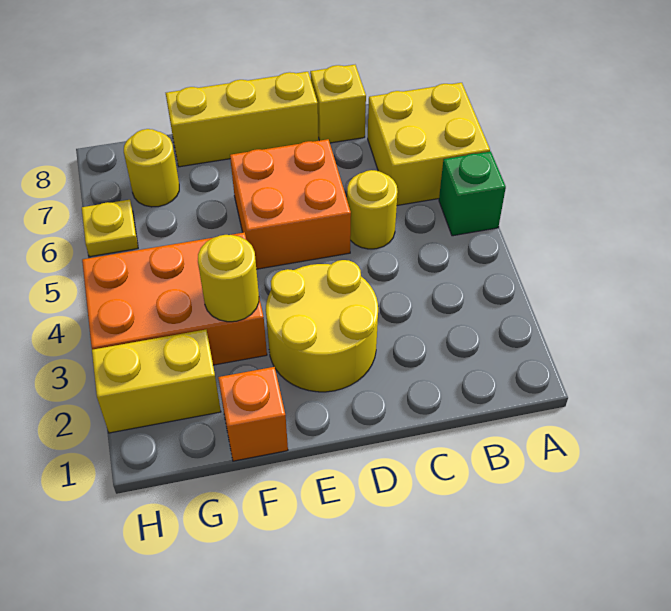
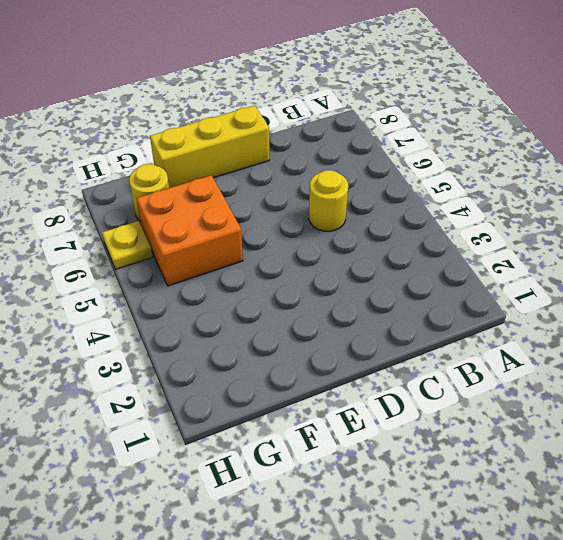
orange brick F5:G6 level 1 -> orange brick D5:E6 level 1
none -> green brick A5 level 1
none -> yellow brick A6:B7 level 1
none -> yellow brick C8 level 1

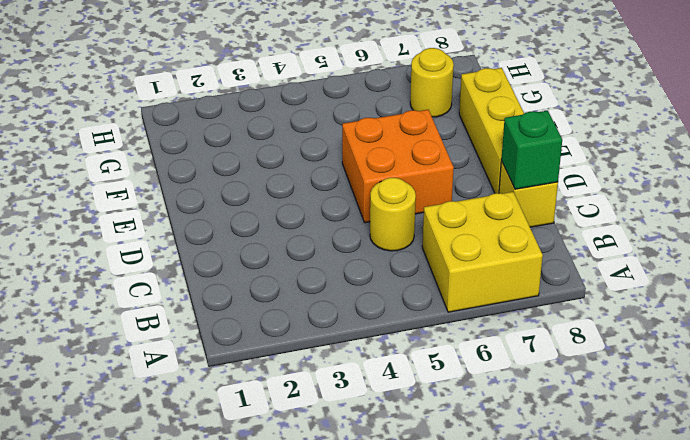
green brick C8 level 2 -> green brick A5 level 1
none -> yellow round brick D2:E3 level 1
none -> orange brick F1 level 1
none -> orange brick F3:H4 level 1

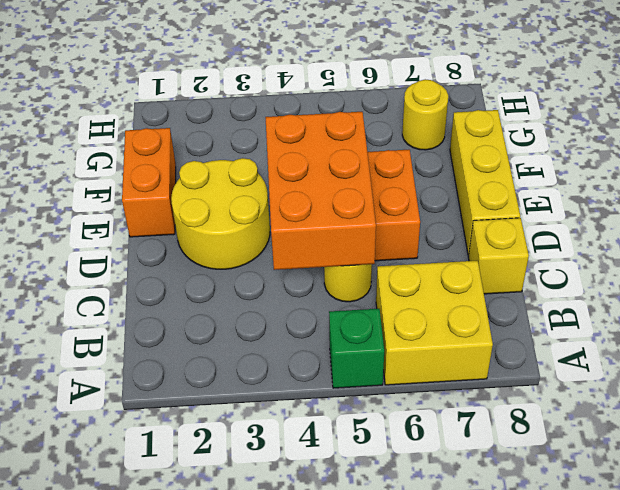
orange brick C4:E5 level 2 -> orange brick F3:H4 level 1
orange brick E1:F1 level 1 -> orange brick F1 level 1
none -> yellow brick G2:H2 level 1
none -> yellow plate H6 level 1
none -> yellow round brick F3 level 2

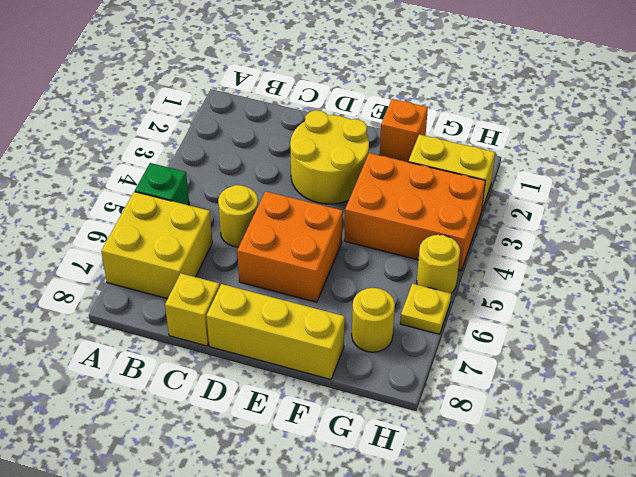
yellow round brick H5 level 1 -> yellow round brick F3 level 2

